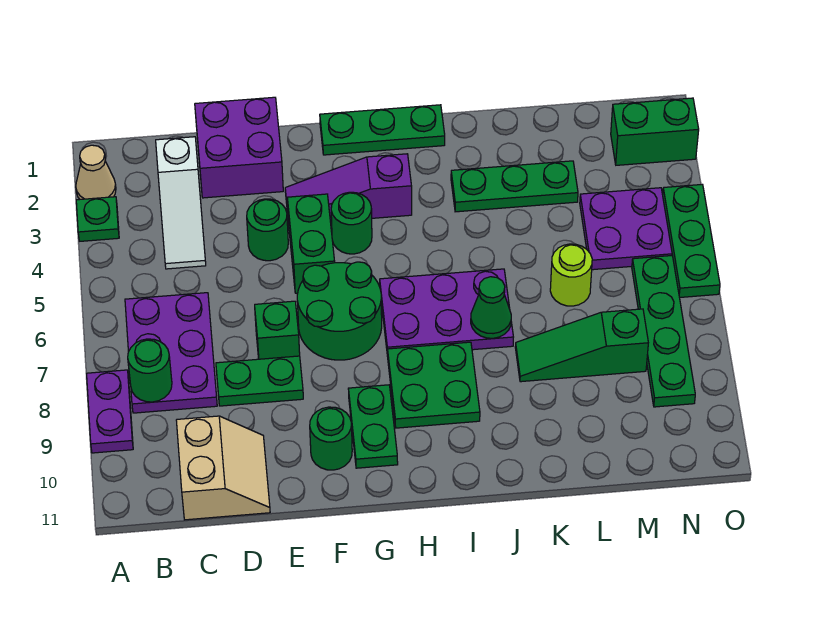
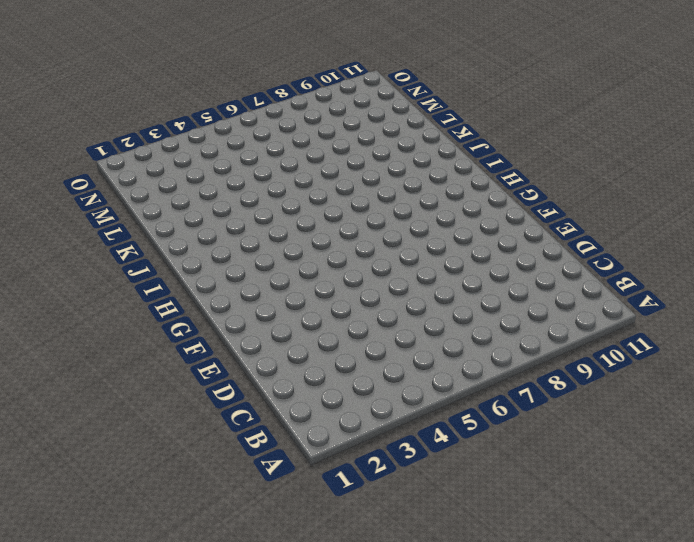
none -> tan cone A2 level 1
none -> green plate A3 level 1
none -> purple plate A8:A9 level 1

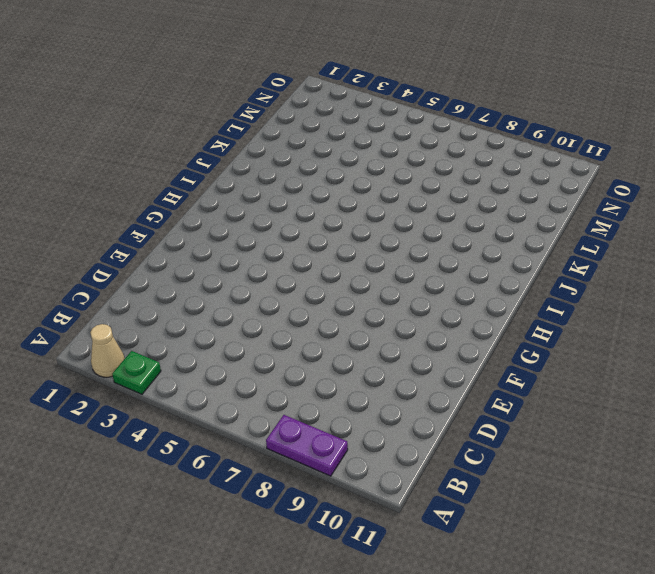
none -> purple plate B6:C8 level 1
none -> white slope C2:C4 level 1 top 2
none -> tan slope C10:D11 level 1 top C

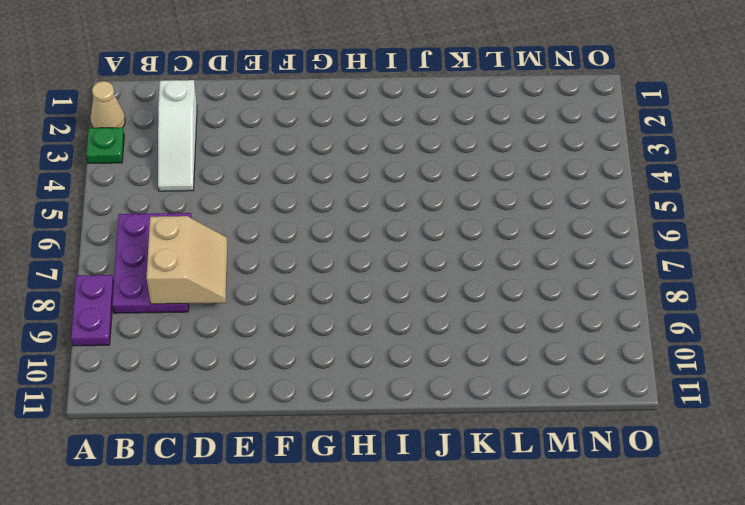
tan slope C7:D8 level 2 top C -> tan slope C10:D11 level 1 top C
none -> purple brick D1:E2 level 1
none -> green plate D8:E8 level 1
none -> green round brick E4 level 1

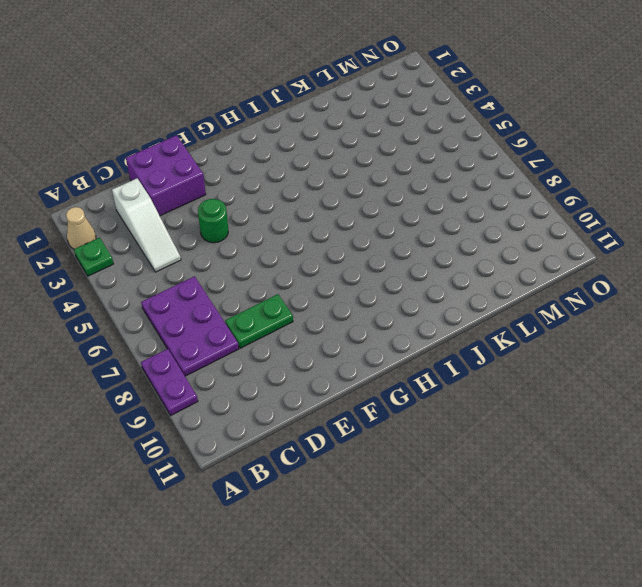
none -> tan slope C10:D11 level 1 top C
none -> green brick E7 level 1
none -> purple slope F3:H3 level 1 top H

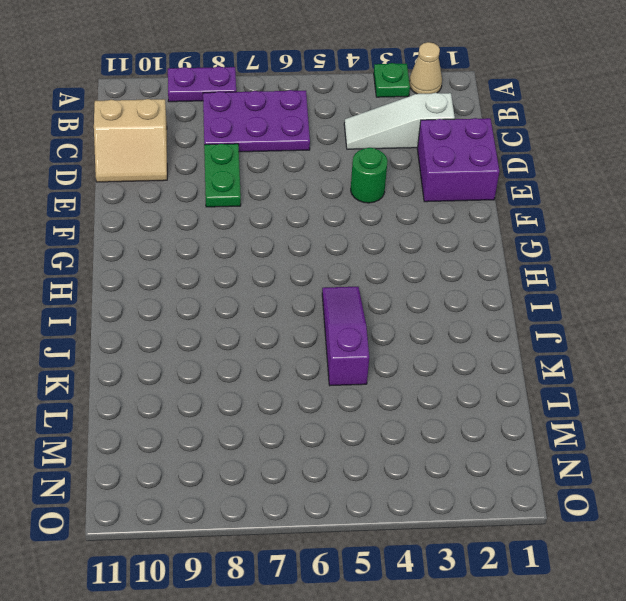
purple slope I5:K5 level 1 top K -> purple slope F3:H3 level 1 top H
none -> green brick E7 level 1
none -> green brick F4:F5 level 1
none -> green round brick F6:G7 level 1

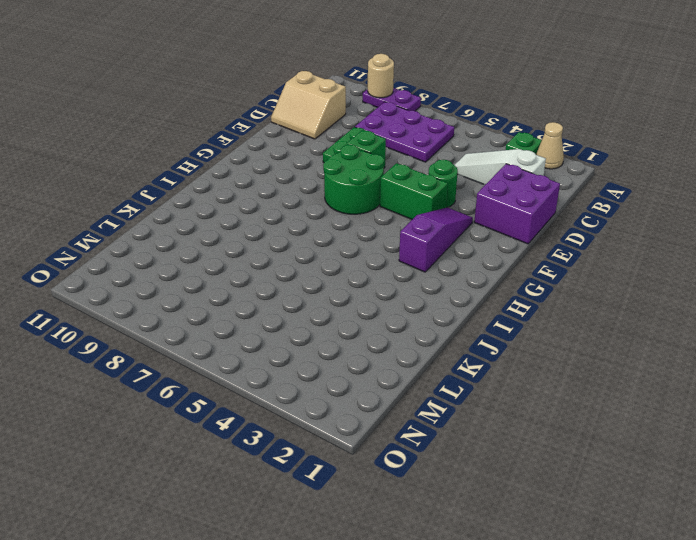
tan round brick A9 level 2 -> none
none -> green round brick F10 level 1
none -> green plate G1:I1 level 1
none -> green round brick G4 level 1

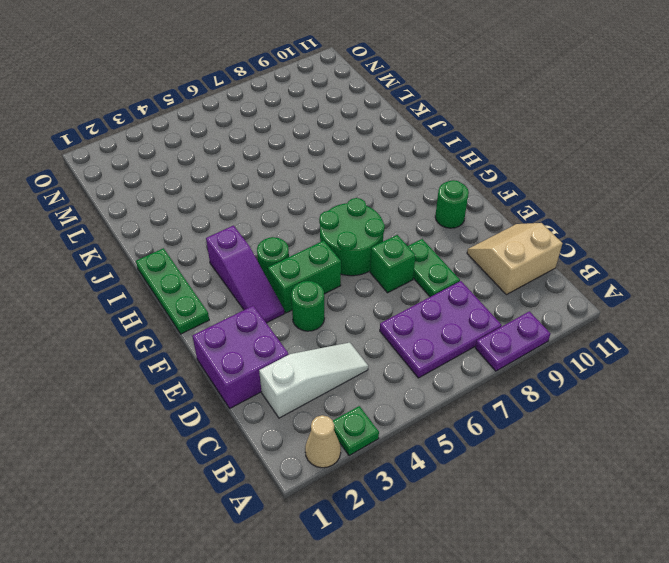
none -> green plate G9:G10 level 1
none -> purple plate H6:J7 level 1
none -> green plate H8:I9 level 1

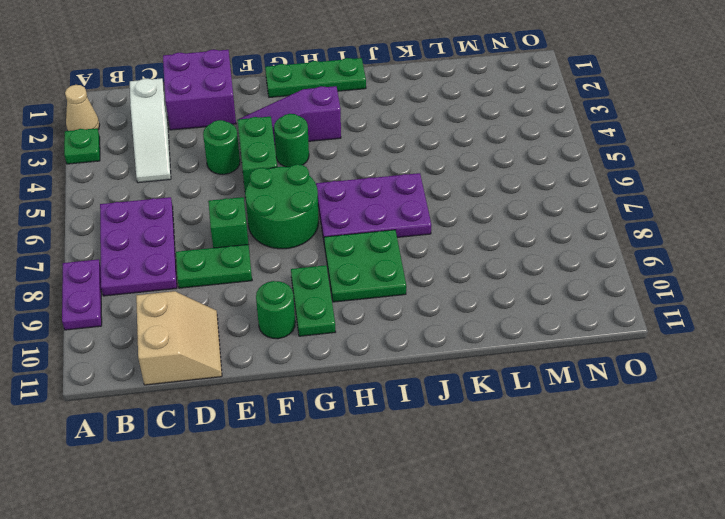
none -> green plate J3:L3 level 1
none -> green slope K8:M8 level 1 top M
none -> lime round brick L6 level 1

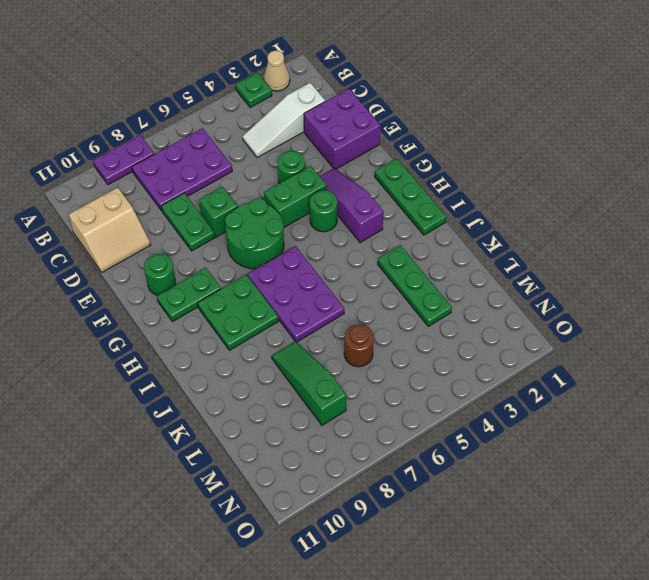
brown round brick L6 level 1 -> lime round brick L6 level 1
none -> purple plate M4:N5 level 1
none -> green brick N2:O2 level 1
none -> green plate N6:N9 level 1

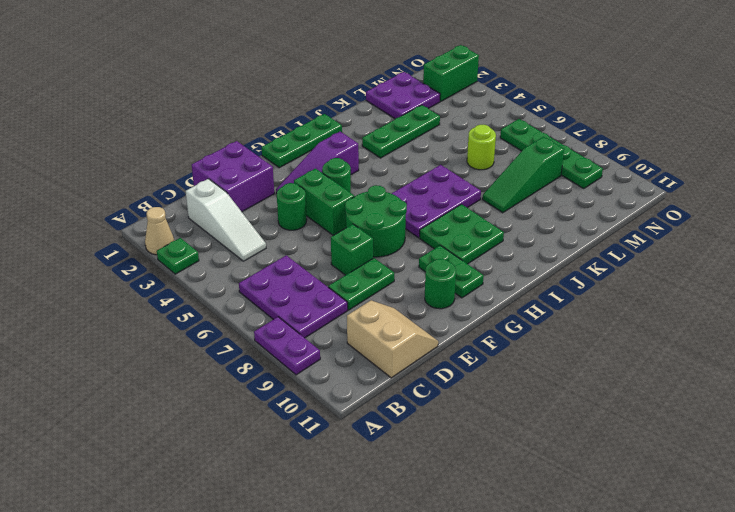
purple plate L1:M2 level 1 -> purple plate M4:N5 level 1
none -> green plate O4:O6 level 1
none -> green round brick B8 level 2
none -> green cone J7 level 2

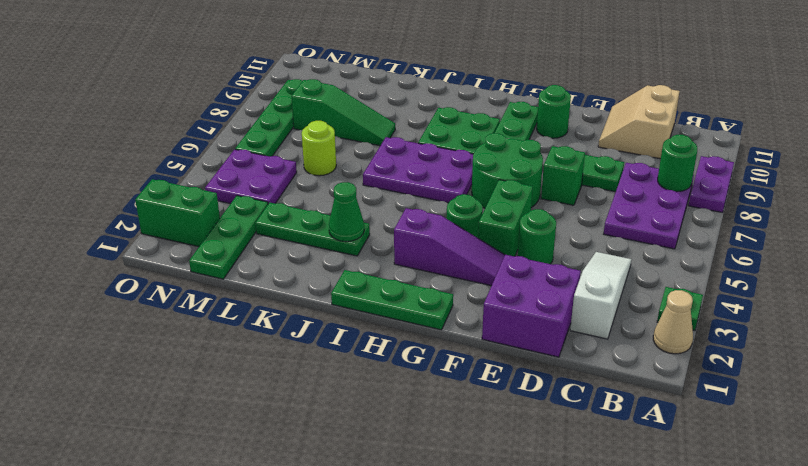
green cone J3 level 2 -> green cone J7 level 2
green plate M1:M3 level 1 -> green plate O4:O6 level 1

